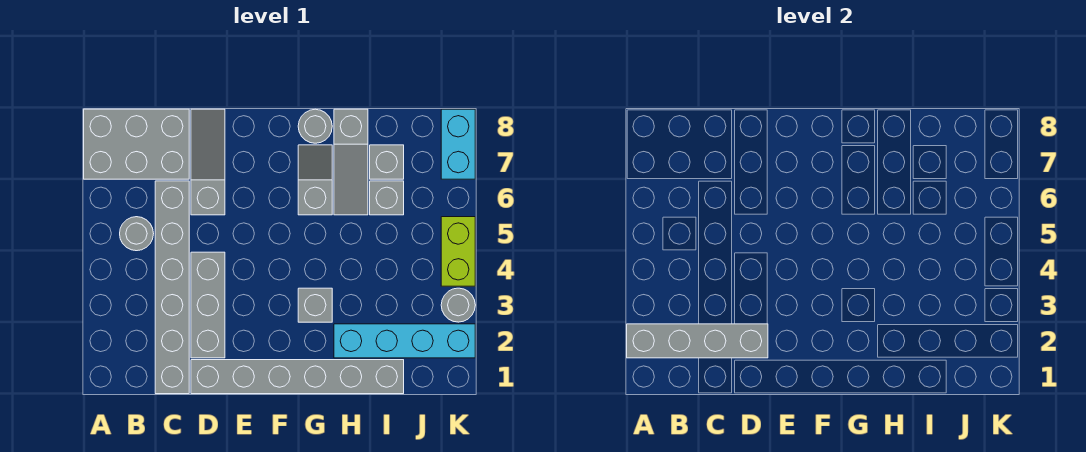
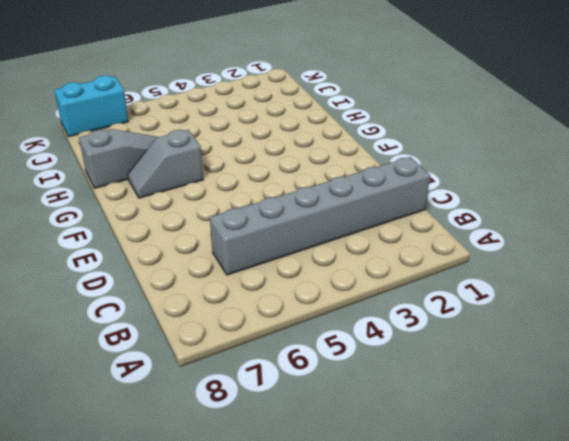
none -> grey brick A7:C8 level 1
none -> grey round brick B5 level 1
none -> grey brick D1:I1 level 1

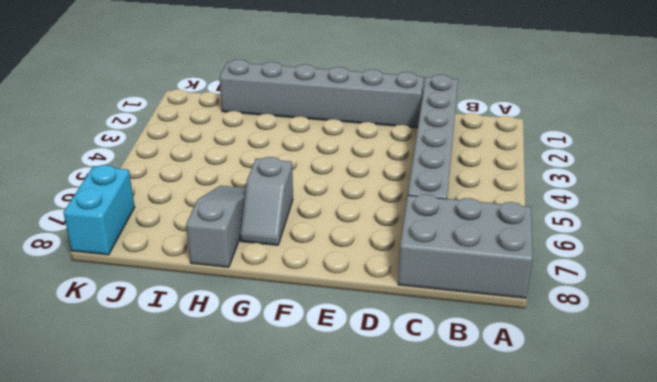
none -> grey round brick B5 level 1
none -> grey brick D2:D4 level 1
none -> grey slope D6:D8 level 1 top 6

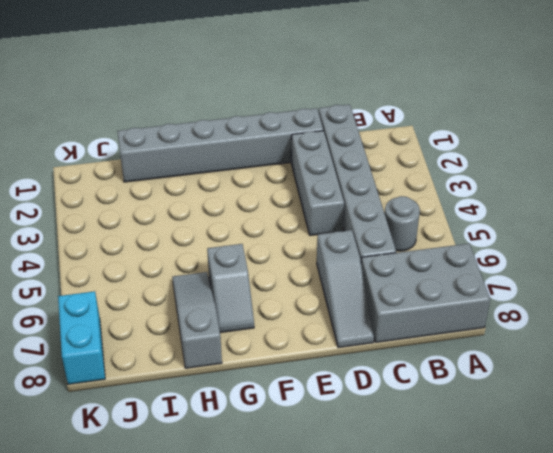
none -> grey brick G3 level 1
none -> grey round brick G8 level 1
none -> cyan brick H2:K2 level 1

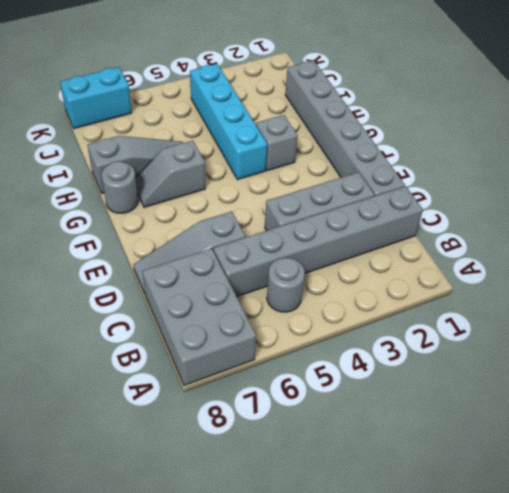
cyan brick G4:J4 level 1 -> cyan brick H2:K2 level 1
none -> grey brick I6 level 1
none -> grey brick I7 level 1
none -> grey round brick K3 level 1

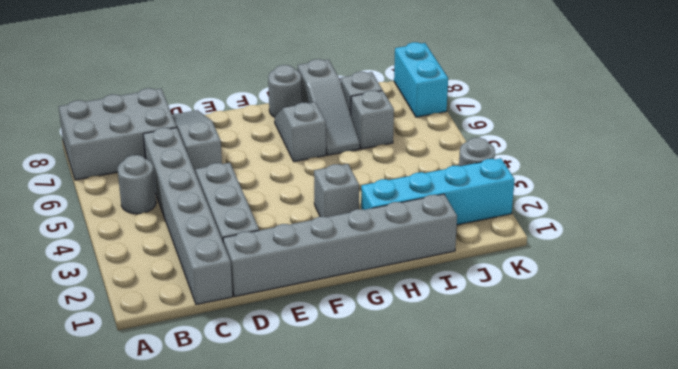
none -> lime brick K4:K5 level 1
none -> grey brick A2:D2 level 2

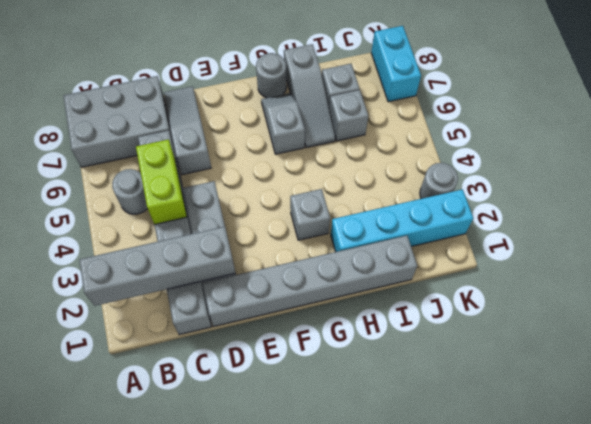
lime brick C4:C5 level 2 -> lime brick K4:K5 level 1

